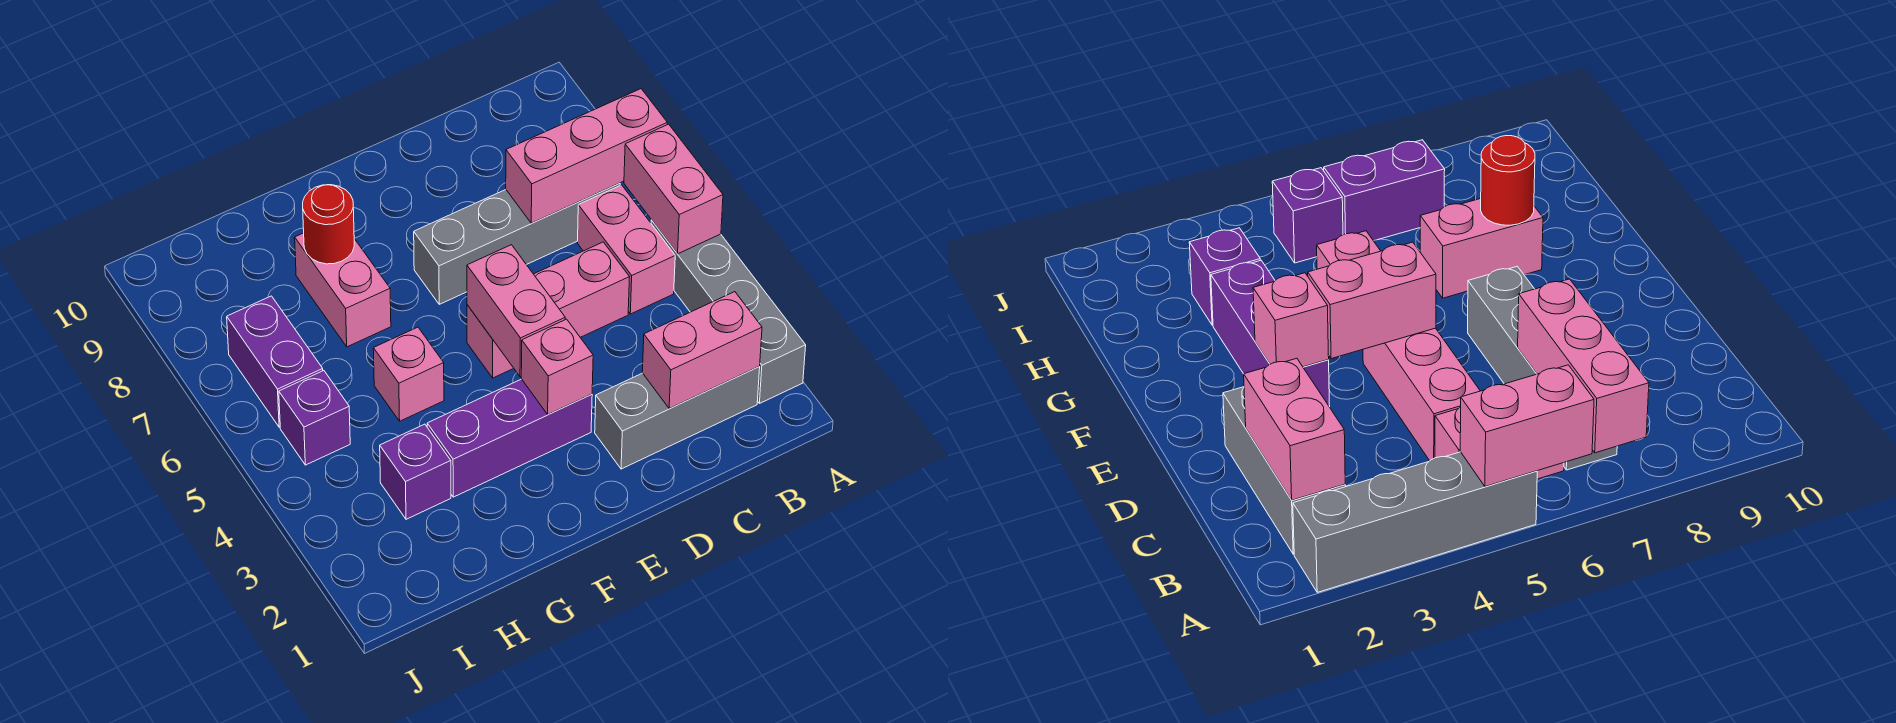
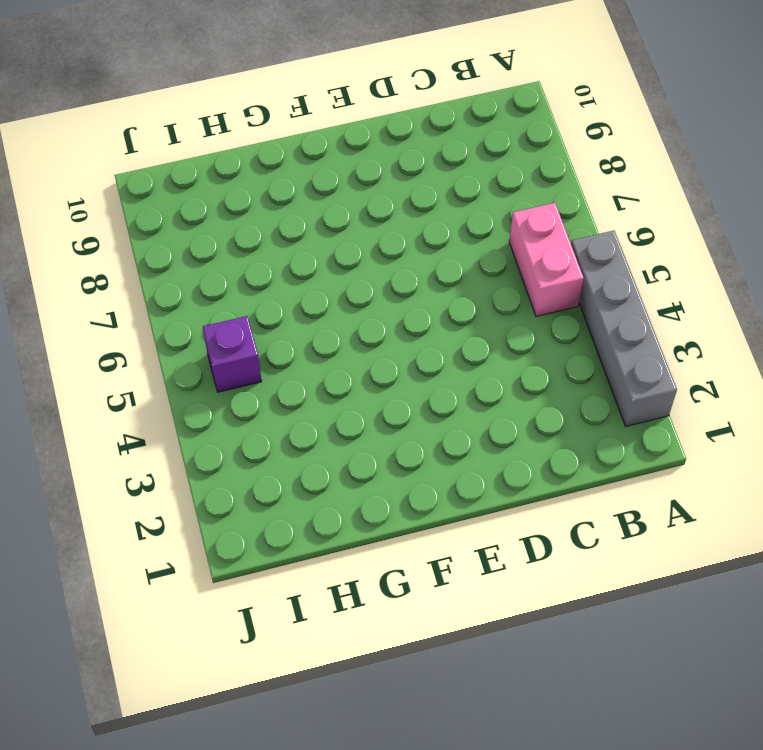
none -> grey brick B2:D2 level 1
none -> grey brick B7:E7 level 1
none -> pink brick C5:E5 level 1

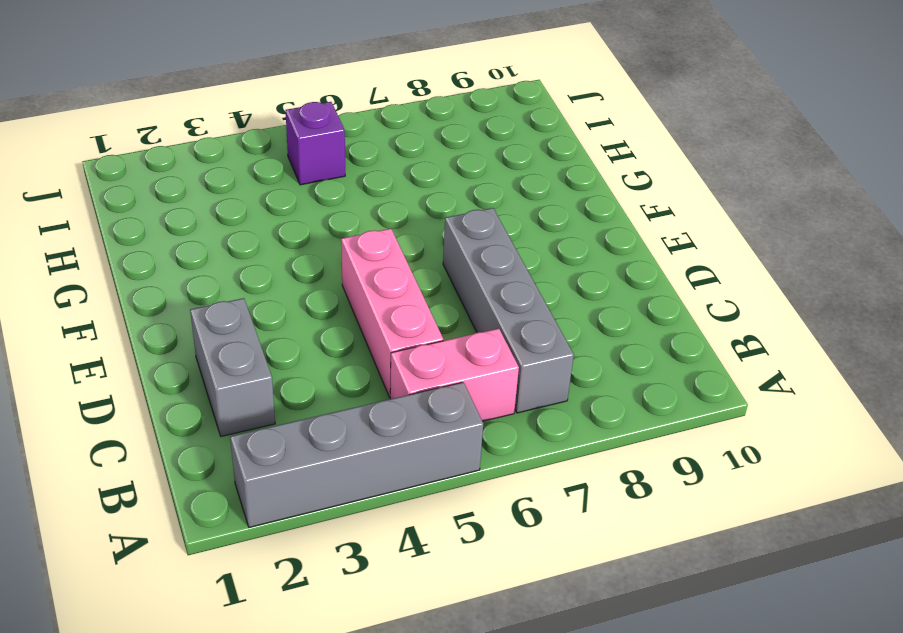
grey brick C2:D2 level 1 -> grey brick B2:D2 level 1
none -> purple brick E3:G3 level 1
none -> pink brick G5 level 1
none -> pink brick G7:G8 level 1

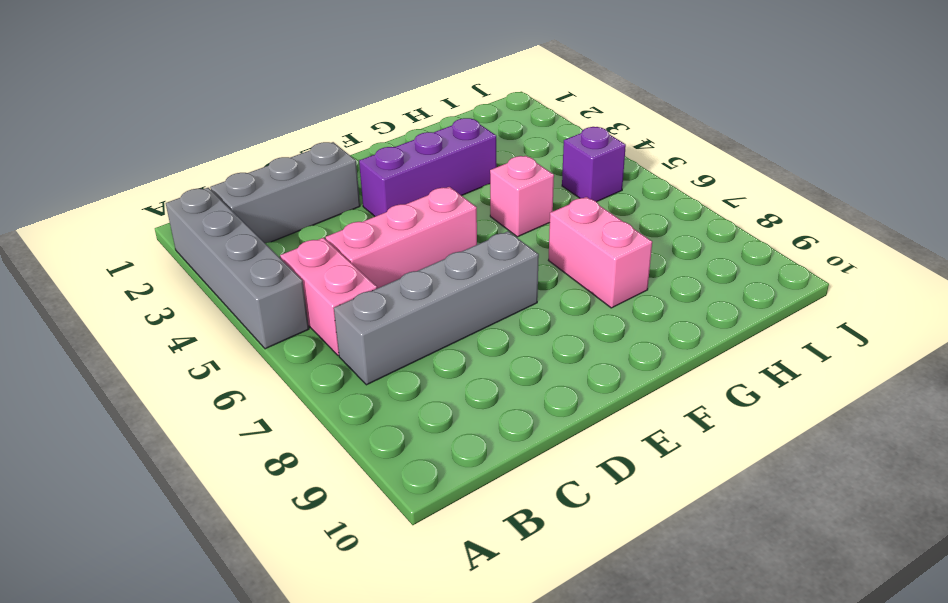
none -> purple brick H3 level 1
none -> purple brick I6:I7 level 1
none -> pink brick A5:A6 level 2

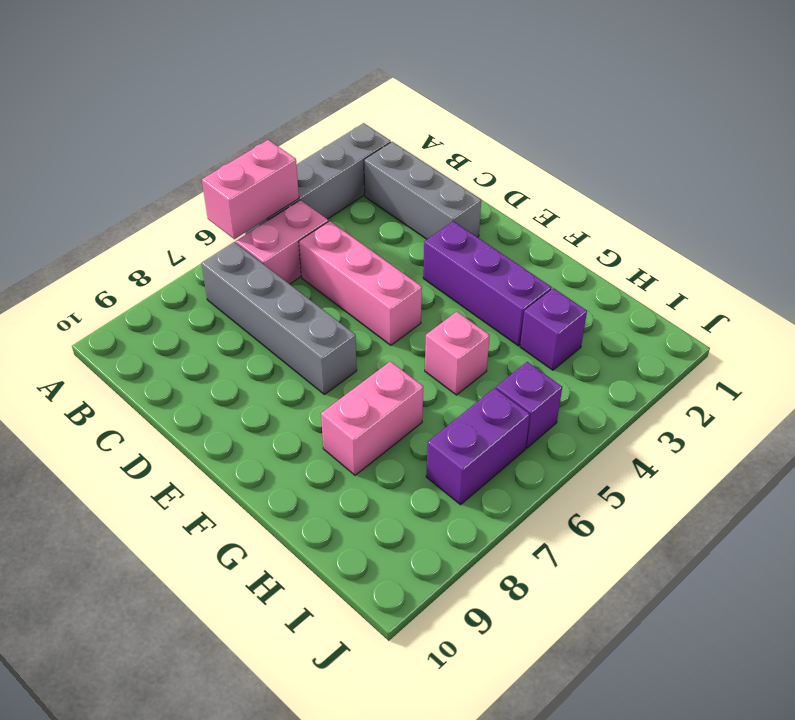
none -> pink brick A7:C7 level 2
none -> pink brick B2:C2 level 2
none -> pink brick E3 level 2

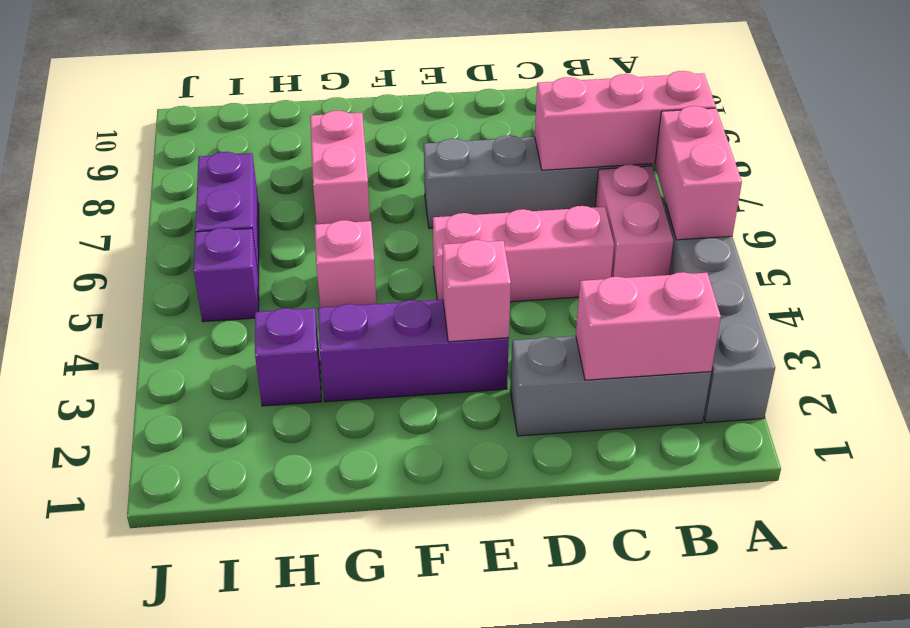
none -> pink brick E4:E5 level 2
none -> red round brick G8 level 2

